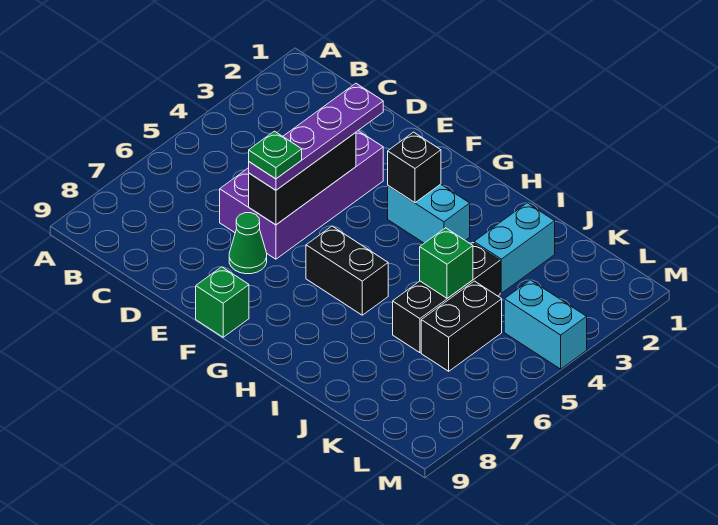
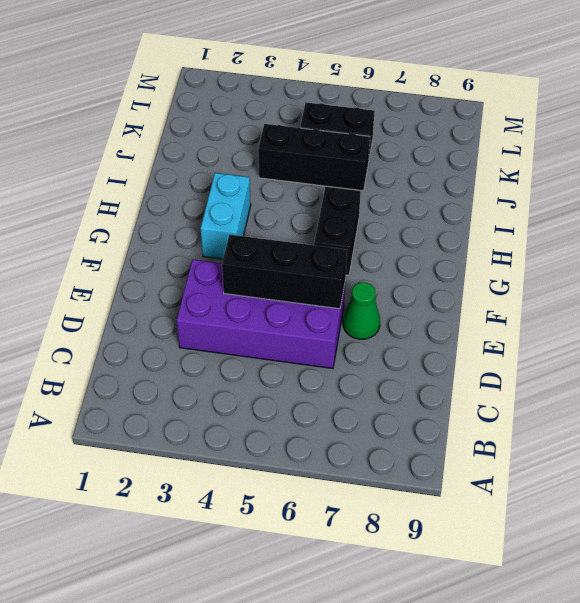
none -> green brick F9 level 1
none -> cyan brick J2:J3 level 1
none -> cyan brick L4:M4 level 1

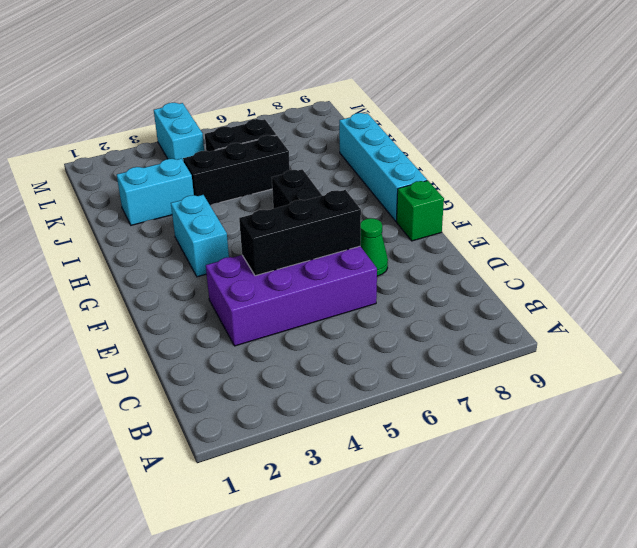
cyan brick G9:J9 level 1 -> none
none -> black brick G3 level 2
none -> green brick J5 level 2
none -> purple plate E3:E6 level 3

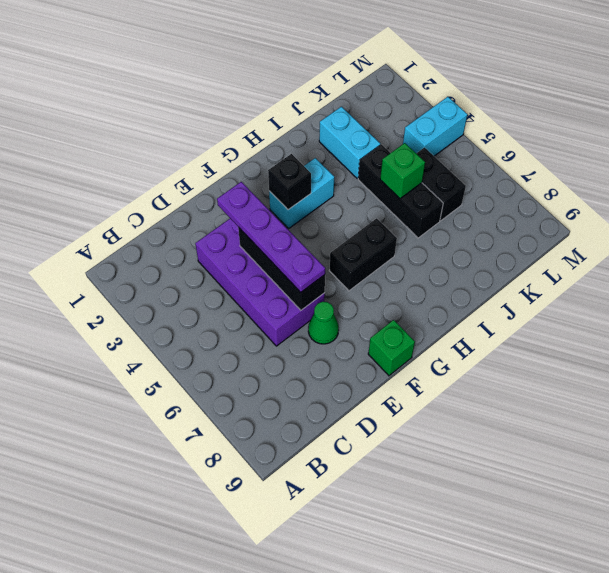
none -> green plate E6 level 4

